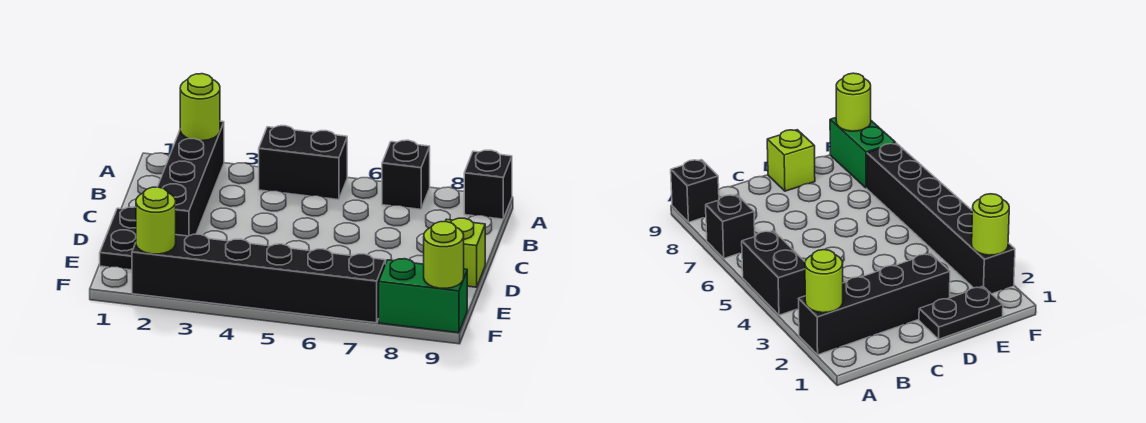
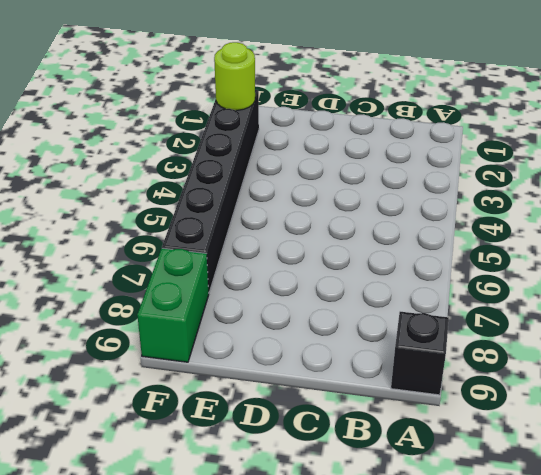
none -> black brick A2:D2 level 1
none -> black brick A4:A5 level 1

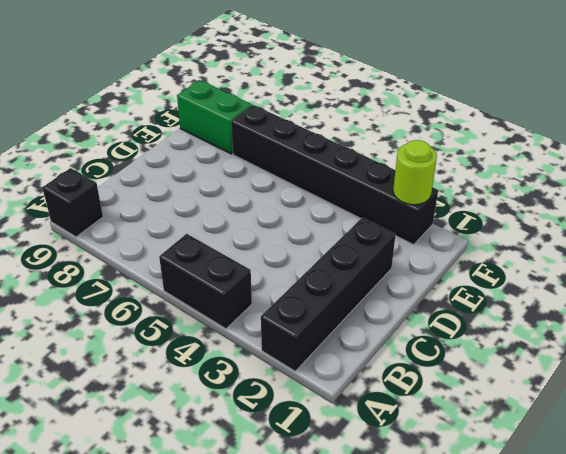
none -> black brick A7 level 1
none -> black plate D1:E1 level 1

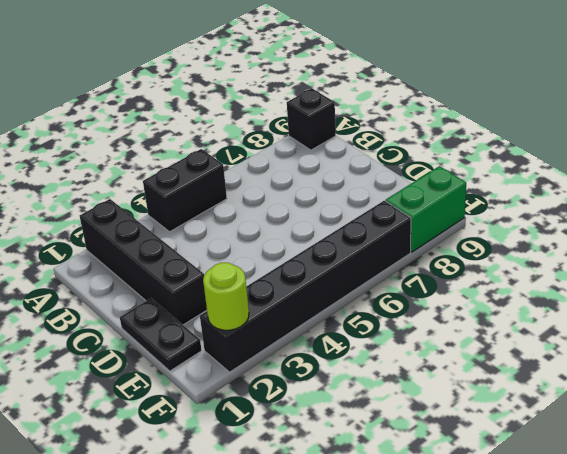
none -> black brick A7 level 1
none -> lime brick D9 level 1

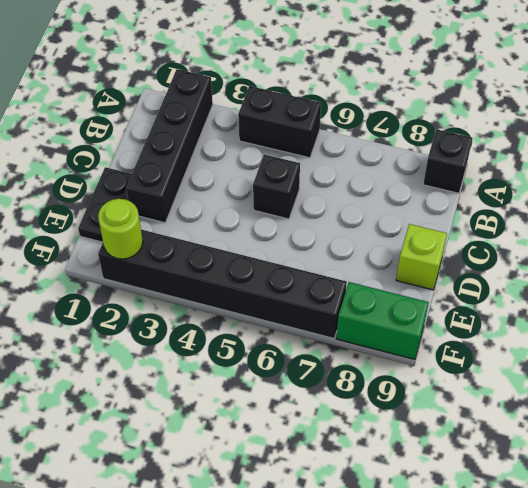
black brick C5 level 1 -> black brick A7 level 1
none -> lime round brick A2 level 2
none -> lime round brick F9 level 2

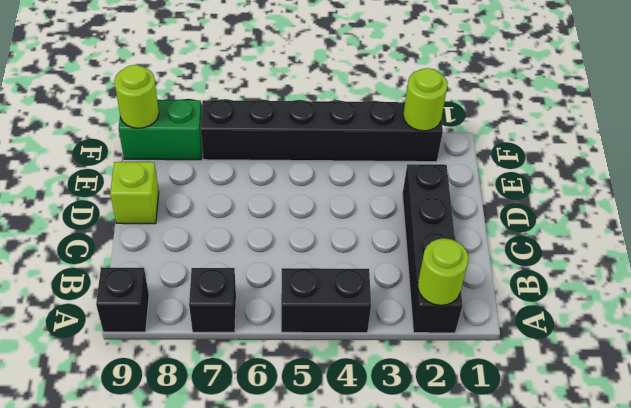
none -> black plate D1:E1 level 1

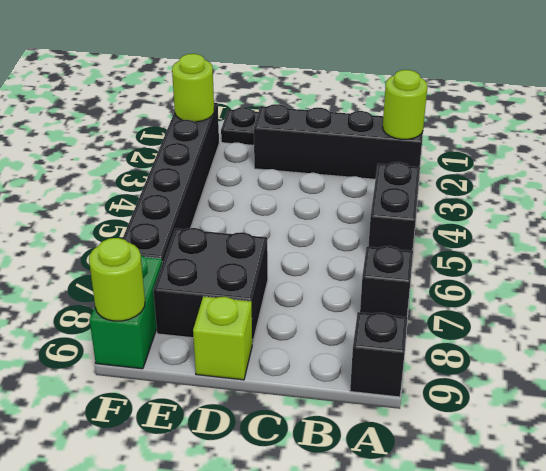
black brick D7:E8 level 1 -> none

